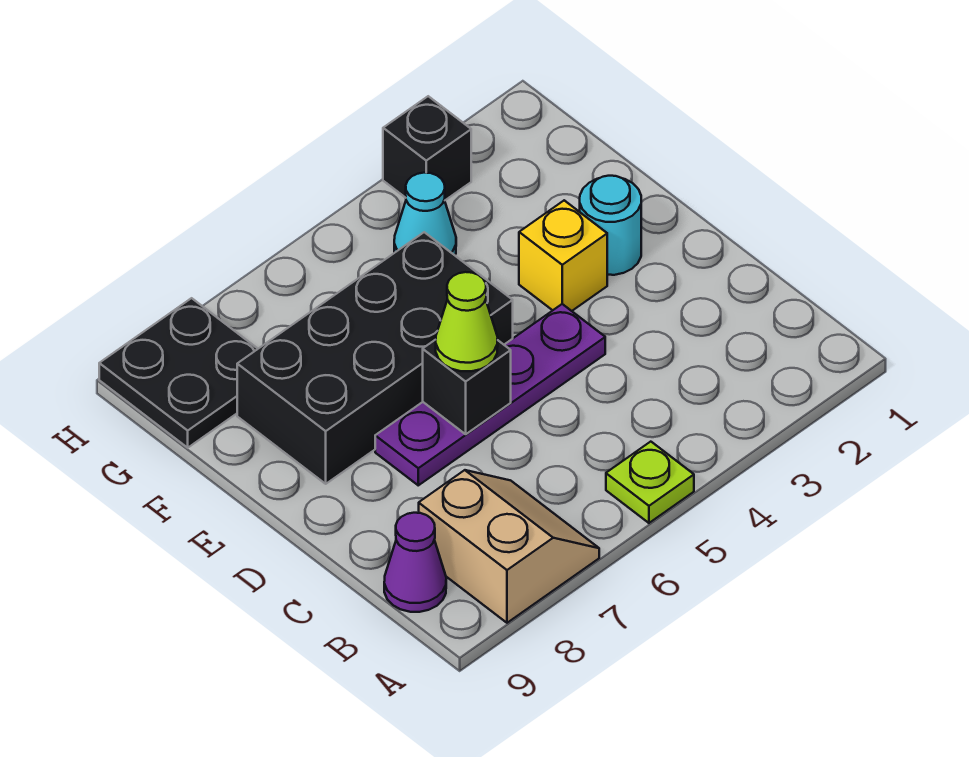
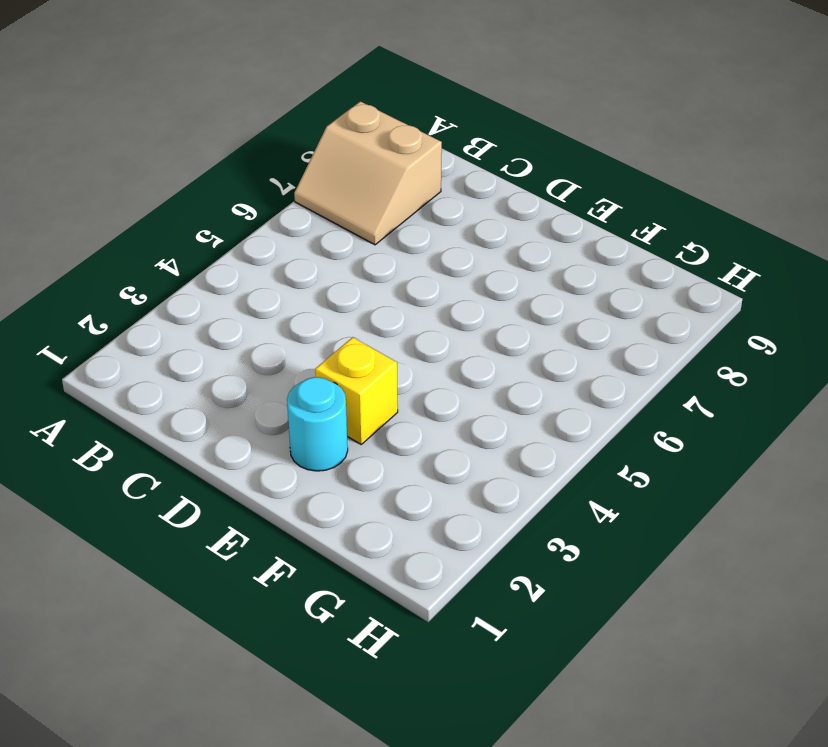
none -> lime plate A5 level 1
none -> purple cone B9 level 1
none -> purple plate D4:D7 level 1

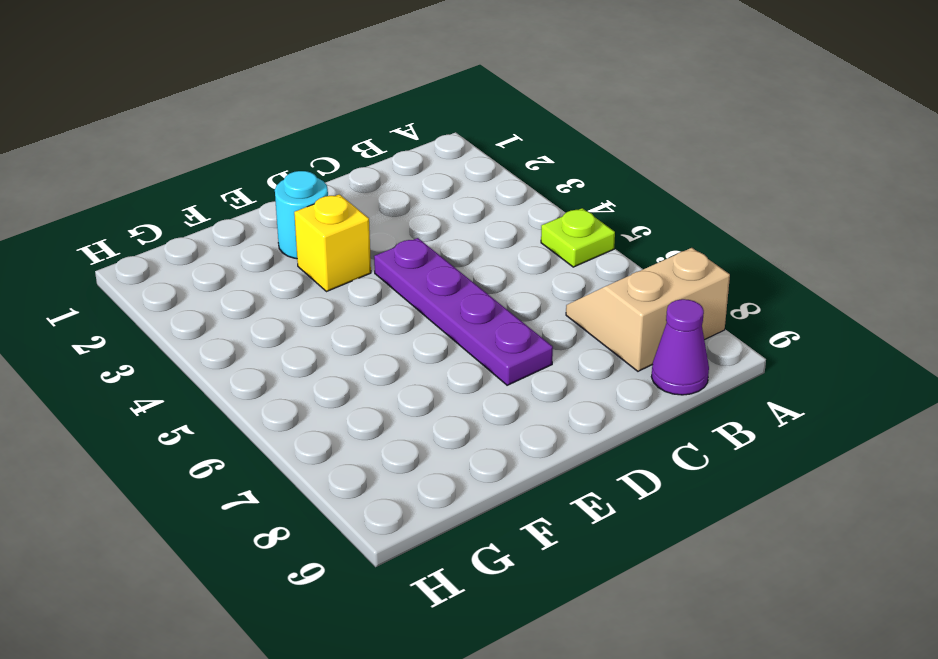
none -> black brick E5:F8 level 1
none -> cyan cone G4 level 1
none -> black plate G8:H9 level 1

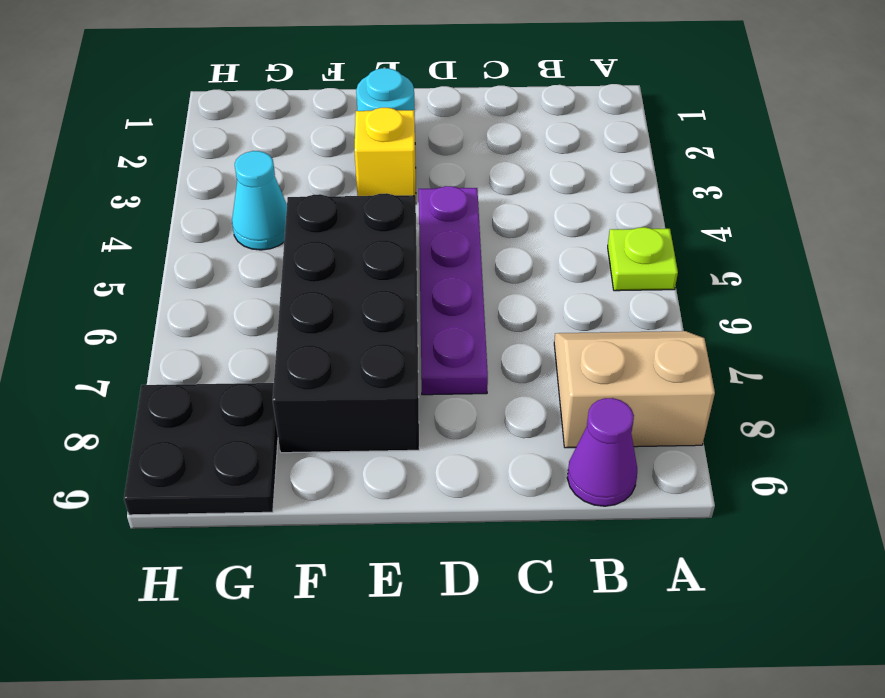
none -> black brick H3 level 1
none -> black brick D6 level 2
none -> lime cone D6 level 3

